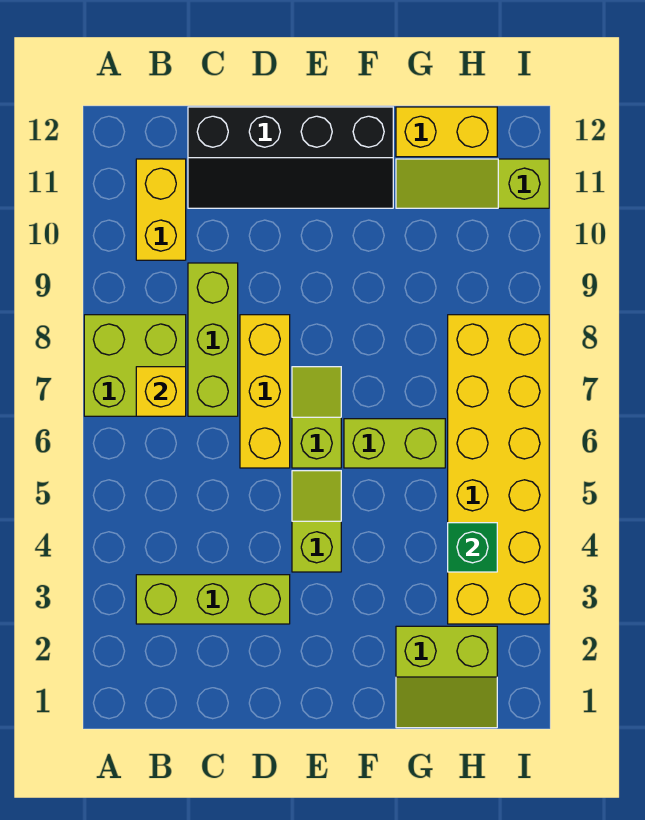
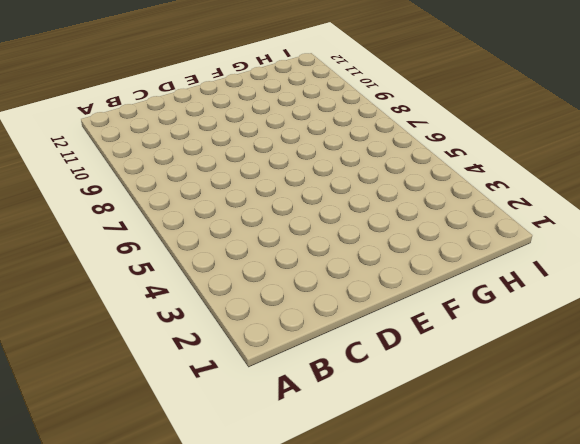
none -> lime brick A7:B8 level 1
none -> lime brick B3:D3 level 1
none -> yellow brick B10:B11 level 1

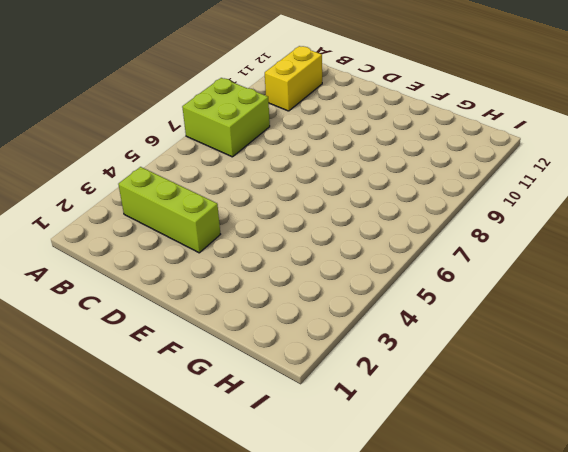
none -> lime brick C7:C9 level 1
none -> black slope C11:F12 level 1 top 12
none -> yellow brick D6:D8 level 1

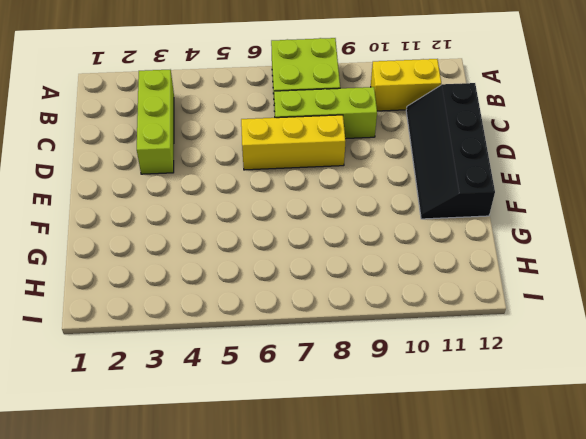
none -> lime slope E4:E5 level 1 top 4
none -> lime slope E6:E7 level 1 top 6
none -> lime brick F6:G6 level 1

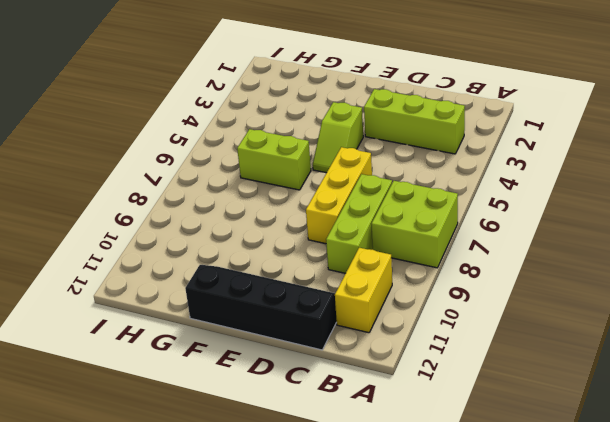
none -> lime slope E6:E7 level 1 top 6
none -> lime slope G1:H2 level 1 top 2
none -> lime slope G11:I11 level 1 top I

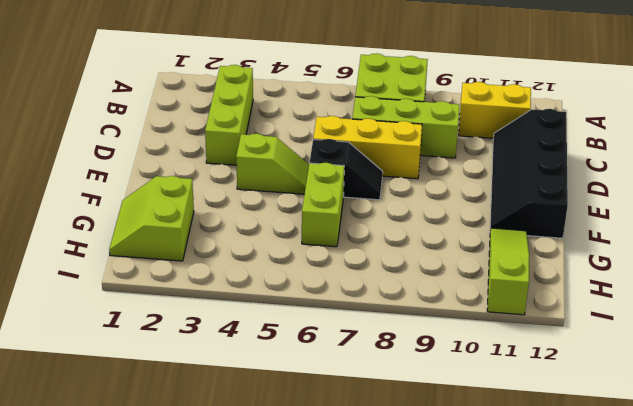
black slope E6:E7 level 1 top 6 -> lime slope E6:E7 level 1 top 6
none -> yellow brick G12:H12 level 1
none -> yellow brick H3:I8 level 1
none -> yellow brick B7 level 2

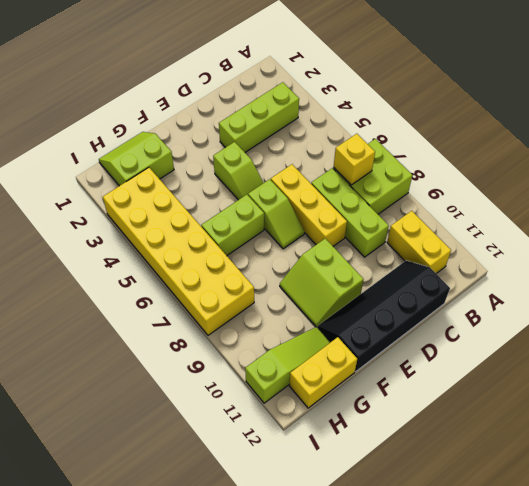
lime slope E9:F10 level 1 top E -> none
none -> green brick H4 level 2

